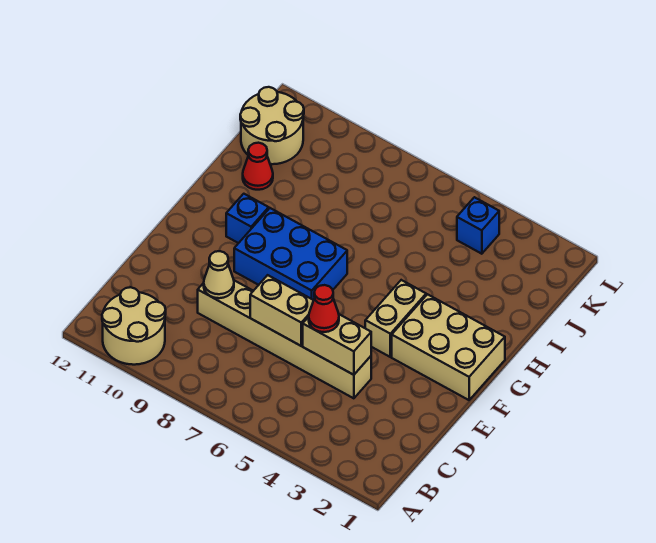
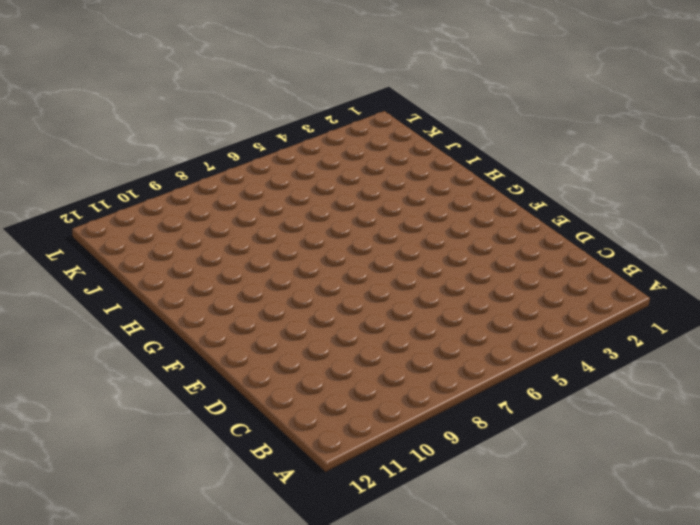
none -> tan round brick A10:B11 level 1
none -> tan brick D4:D9 level 1
none -> tan brick F1:G3 level 1

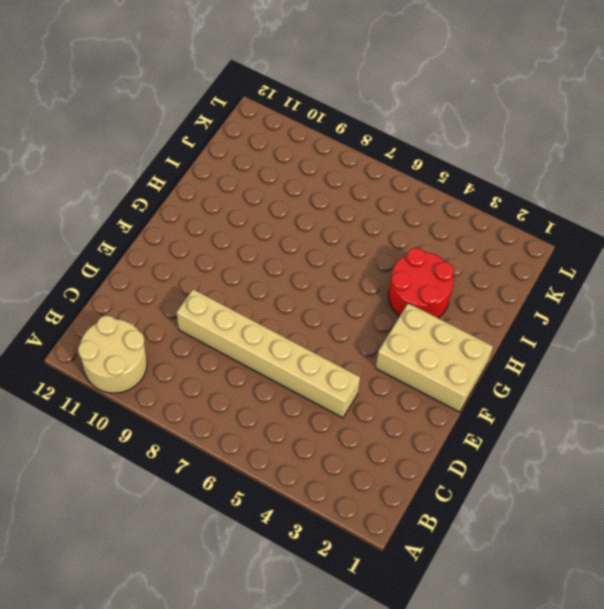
red round brick H3:I4 level 1 -> none
none -> tan brick F4:G4 level 1
none -> blue brick F7:G9 level 1
none -> blue brick G10 level 1

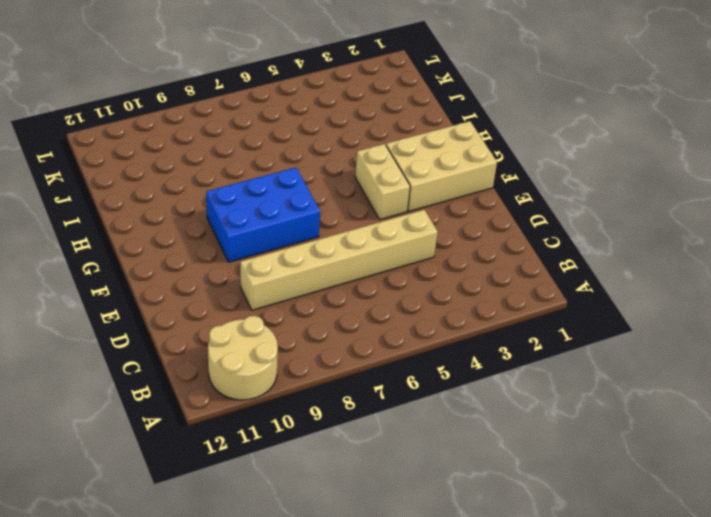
none -> blue brick G10 level 1
none -> red cone I11 level 1
none -> tan round brick J11:K12 level 1

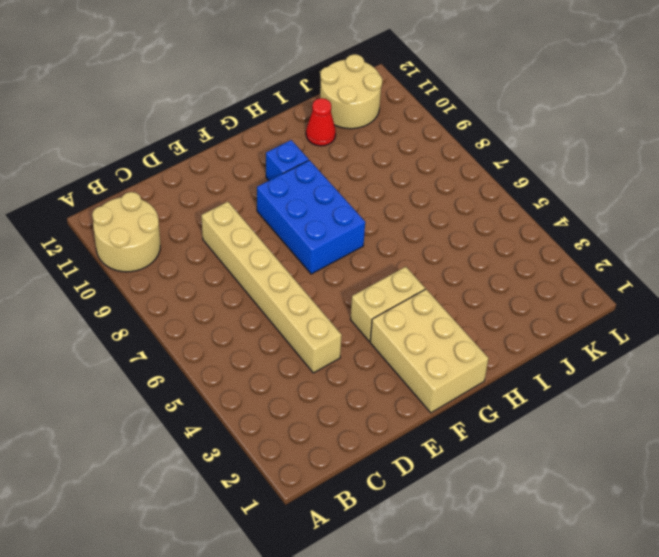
none -> blue brick K4 level 1
none -> tan brick D4:D5 level 2
none -> tan brick D6:D7 level 2

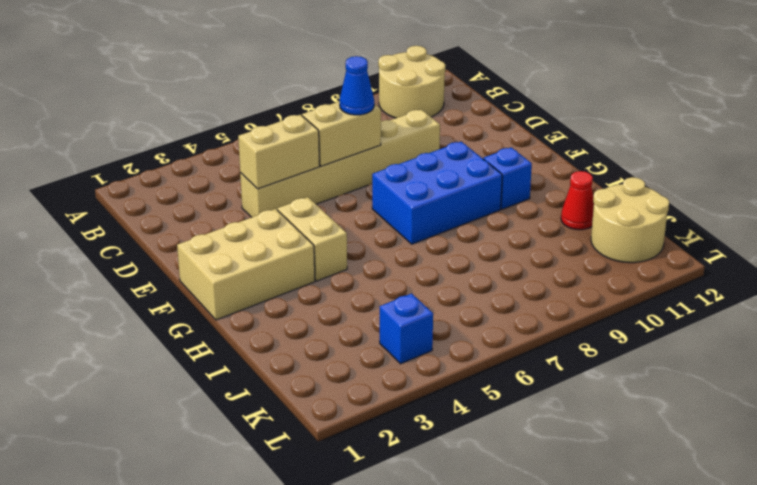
blue cone D7 level 3 -> none
none -> tan cone D9 level 2
none -> red cone D5 level 3

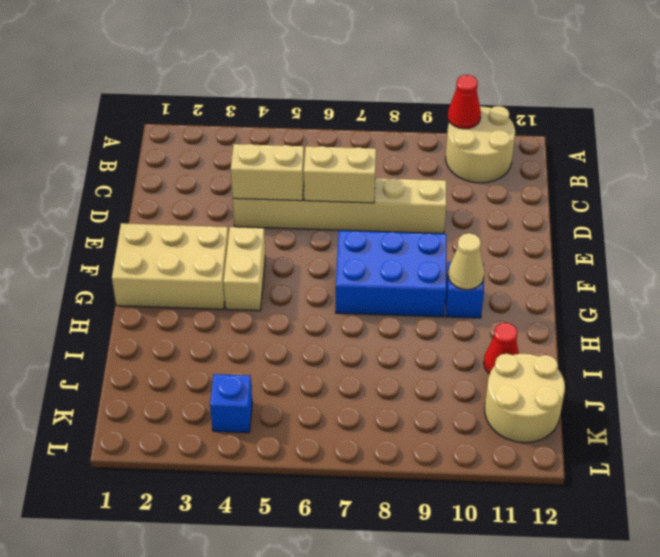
red cone A10 level 2 -> red cone D5 level 3
tan cone G10 level 2 -> tan cone D9 level 2

